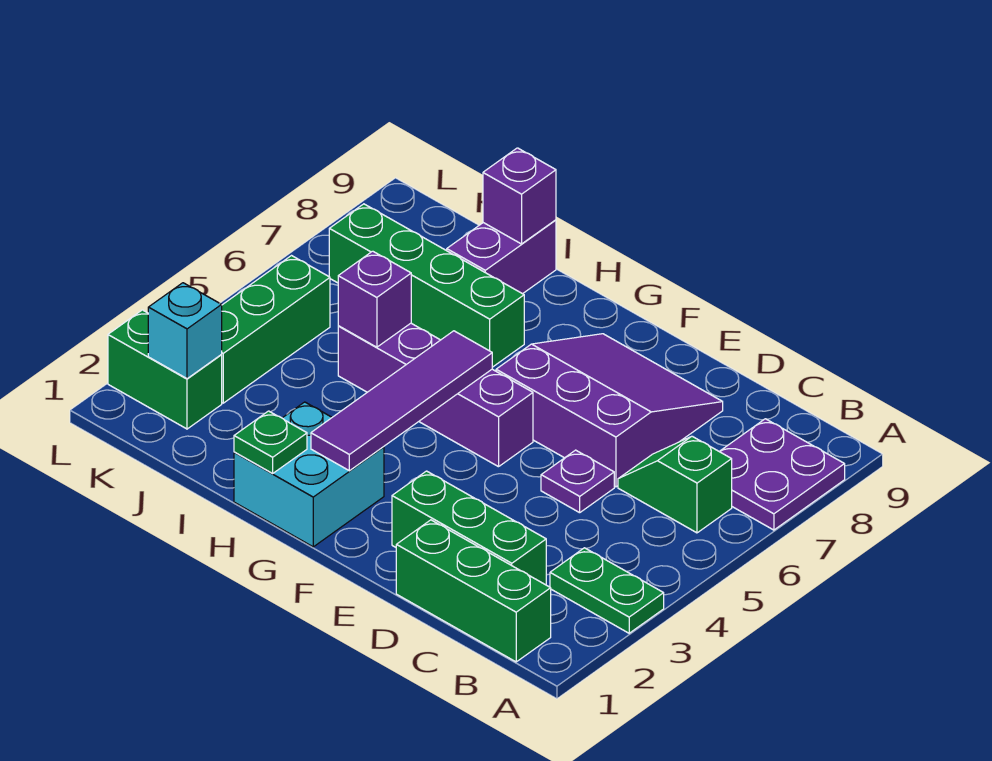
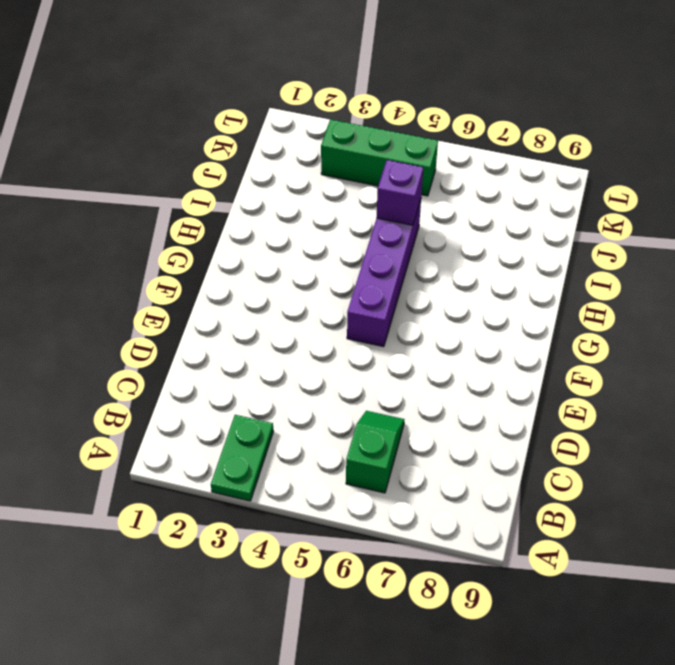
none -> purple plate A7:B8 level 1
none -> green brick B1:D1 level 1
none -> green brick C2:E2 level 1

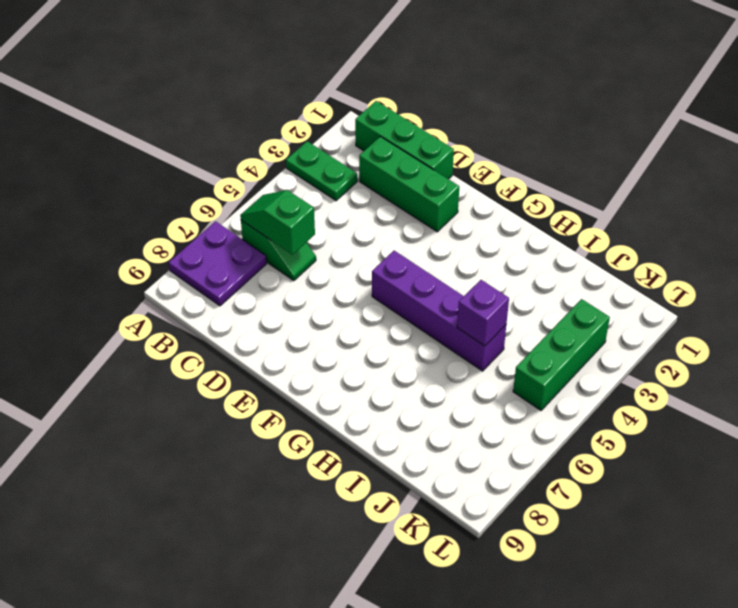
green slope B6:C6 level 2 top C -> none
none -> purple plate D5 level 1
none -> purple slope D6:F8 level 1 top 6
none -> cyan brick G1:H2 level 1

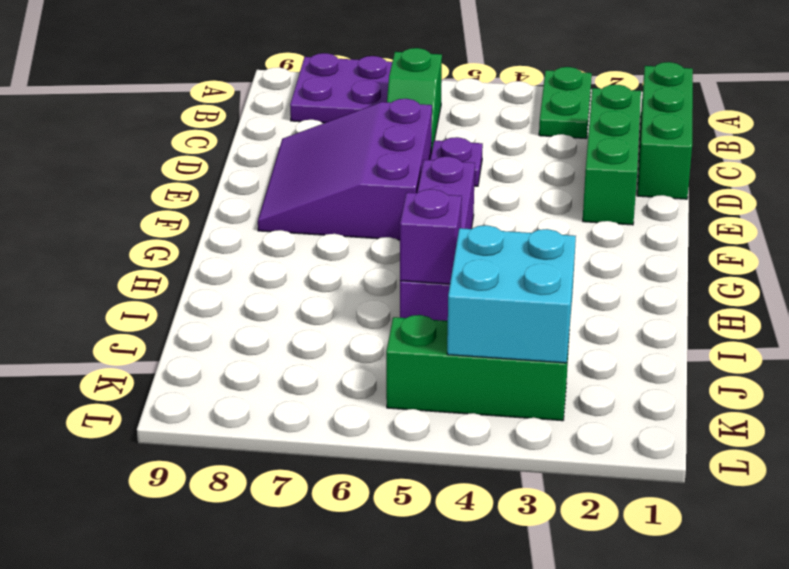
cyan brick J3:K4 level 2 -> cyan brick G1:H2 level 1
none -> green brick H7:K7 level 1
none -> purple brick I8:I9 level 1
none -> green brick K2:L2 level 1

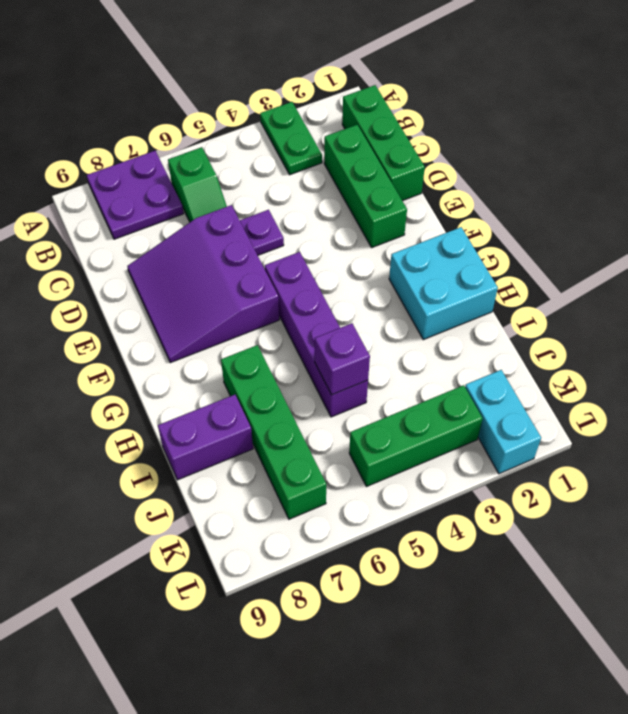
cyan brick K2:L2 level 1 -> green brick K2:L2 level 1
none -> purple tile G2:G5 level 2
none -> green plate H1 level 2
none -> purple brick I9 level 2

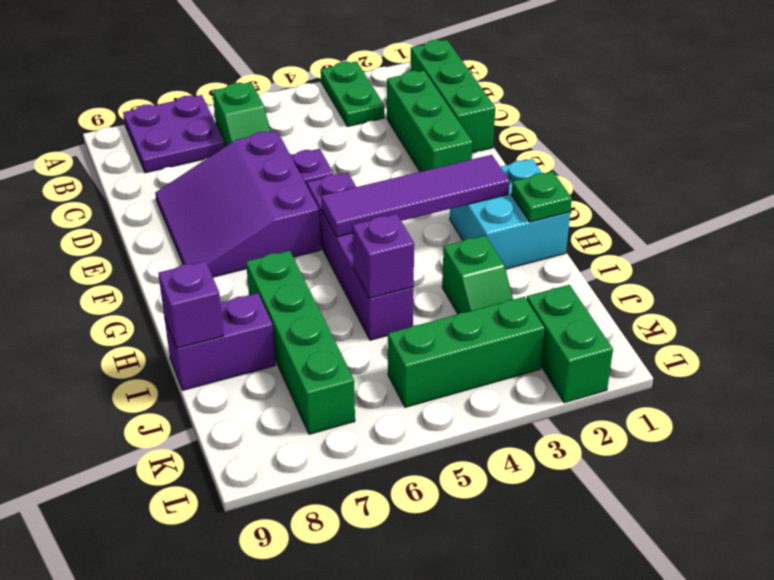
green slope I3:J3 level 1 top I -> none
none -> cyan brick K2 level 2

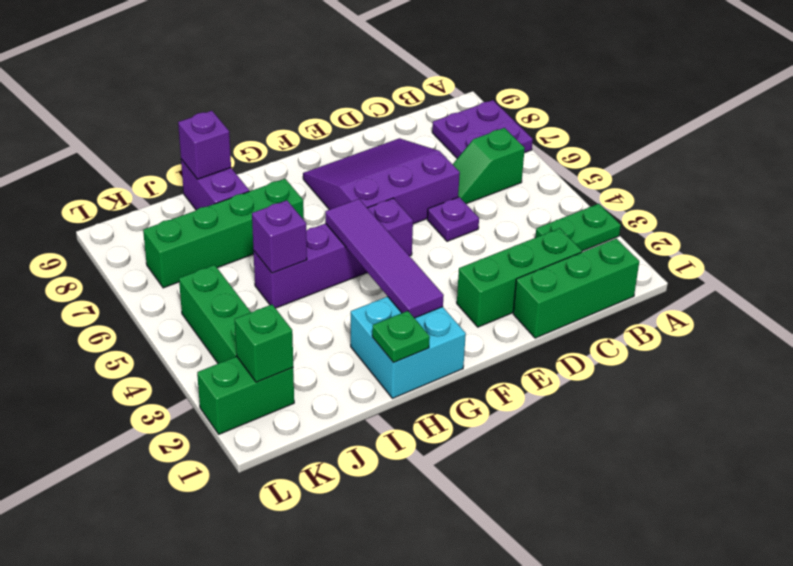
green brick K2 level 2 -> cyan brick K2 level 2

